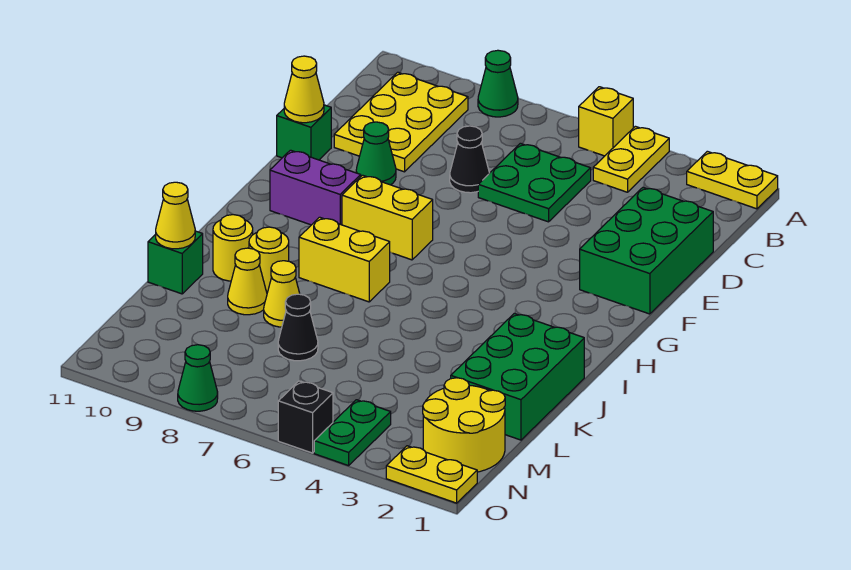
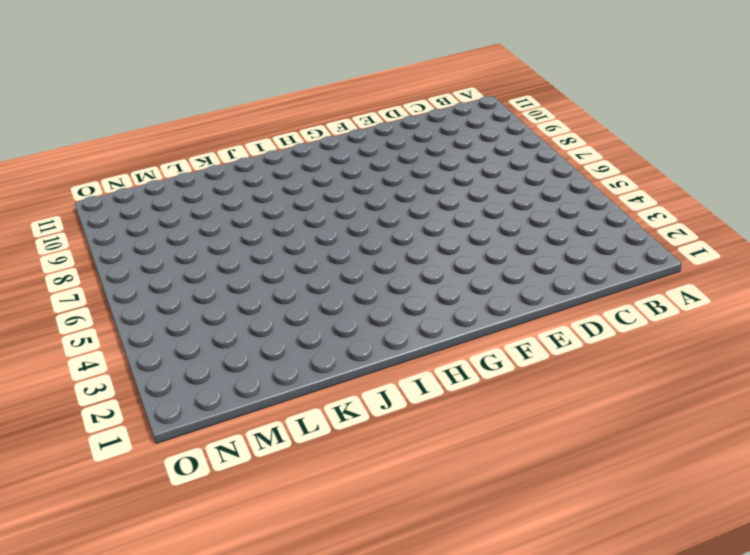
none -> yellow plate A1:A2 level 1
none -> yellow plate A4:B4 level 1
none -> yellow brick A5 level 1

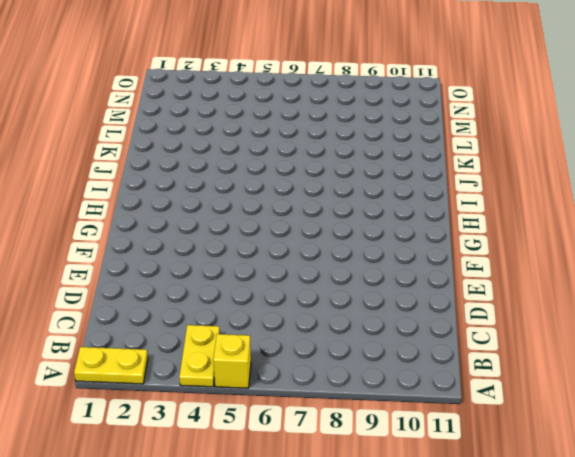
none -> green cone A8 level 1
none -> yellow plate B9:D10 level 1
none -> green plate C5:D6 level 1

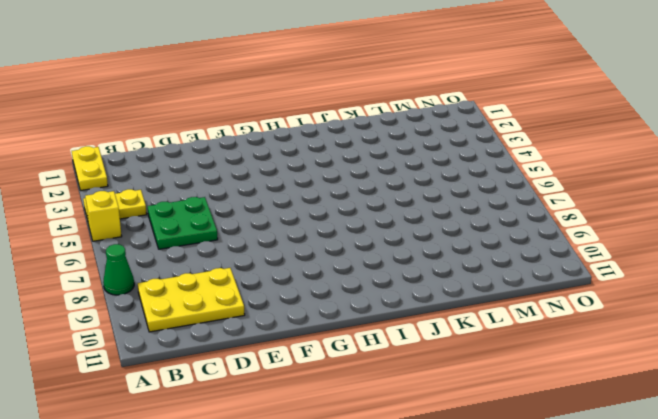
none -> green brick D1:F2 level 1
none -> black cone D7 level 1
none -> green cone E9 level 1

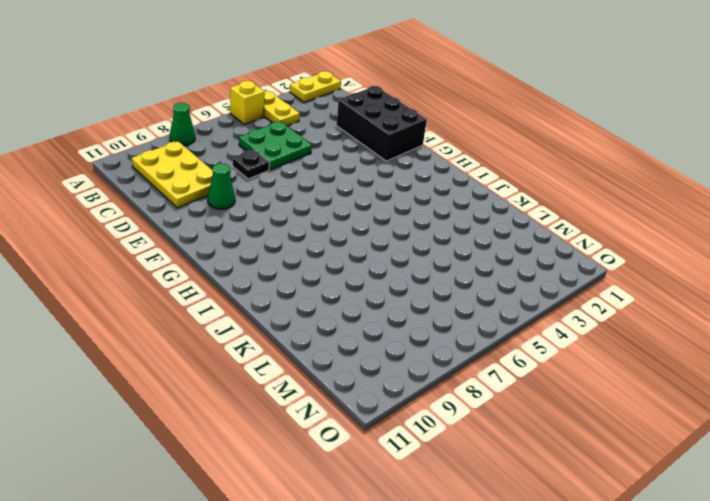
black brick D1:F2 level 1 -> green brick D1:F2 level 1
black plate D7 level 1 -> black cone D7 level 1
none -> green brick E11 level 1
none -> yellow brick G7:G8 level 1
none -> purple brick G9:G10 level 1

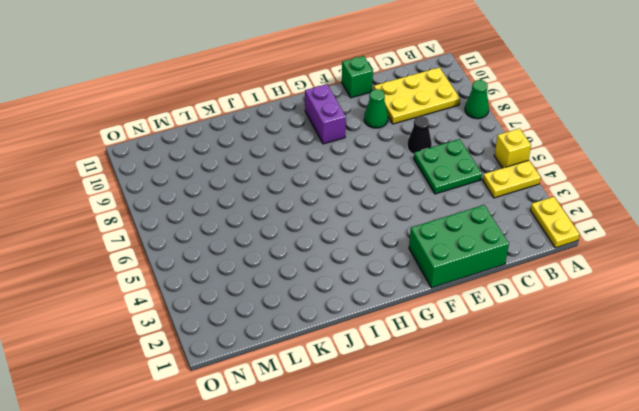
none -> yellow brick G7:G8 level 1
none -> yellow brick I7:I8 level 1
none -> green brick J1:L2 level 1

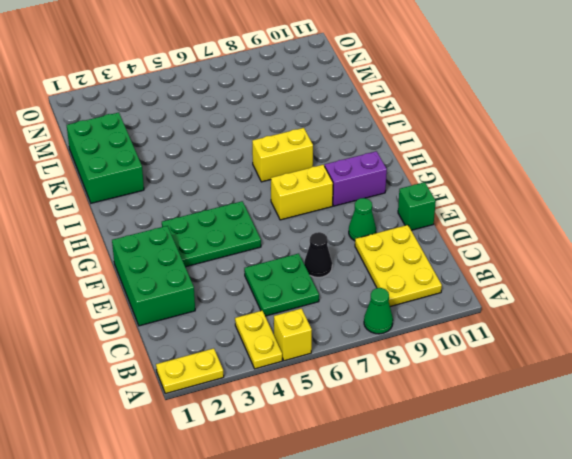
green plate F3:G5 level 1 -> none
none -> yellow round brick J9 level 1
none -> yellow round brick J10 level 1
none -> yellow cone K8 level 1

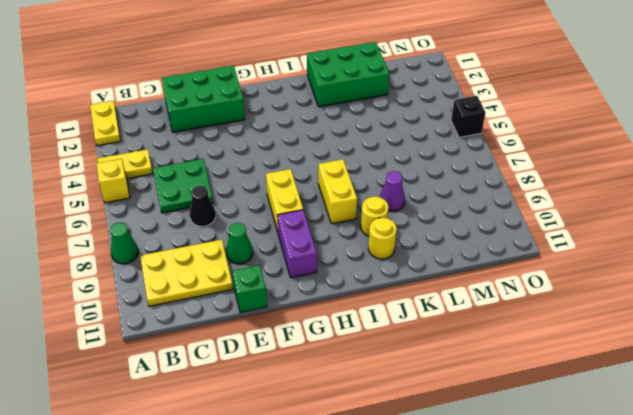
purple cone K8 level 1 -> yellow cone K8 level 1
none -> yellow cone K9 level 1
none -> green brick K11 level 1
none -> black cone L7 level 1

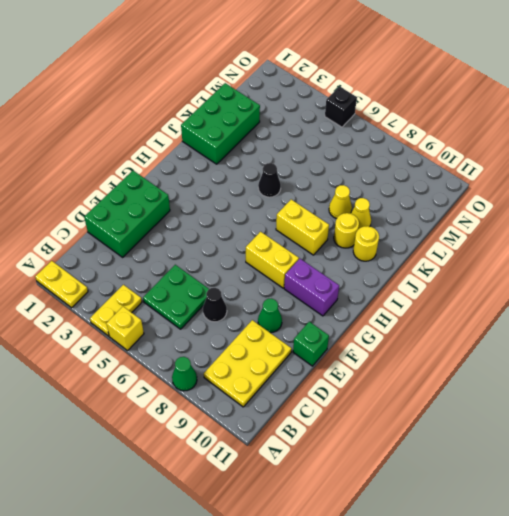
black cone J5 level 1 -> black cone L7 level 1
none -> green brick K11 level 1
none -> yellow round brick M1:N2 level 1
none -> green plate N4:O4 level 1

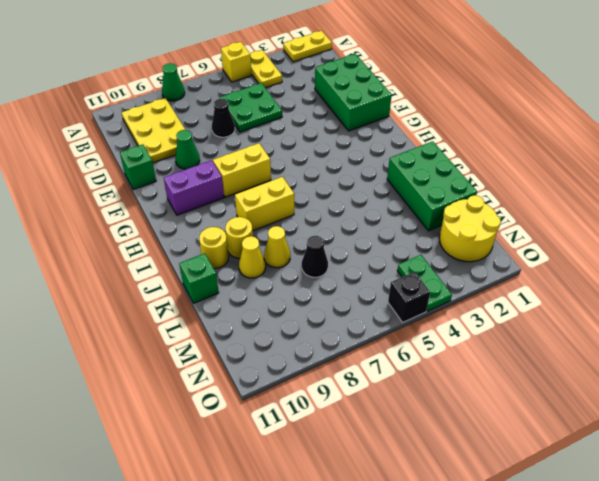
none -> yellow plate O1:O2 level 1
none -> green cone O8 level 1
none -> yellow cone E11 level 2

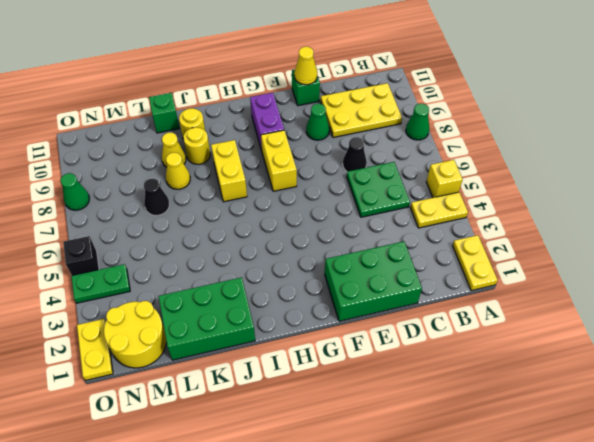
none -> yellow cone K11 level 2

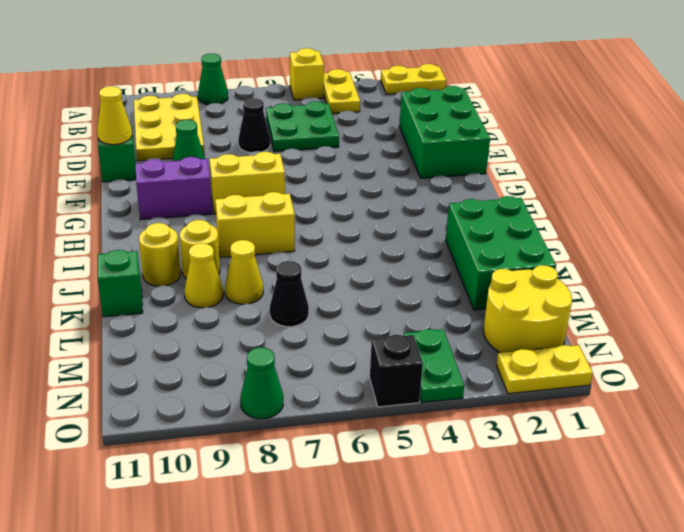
none -> yellow cone K11 level 2

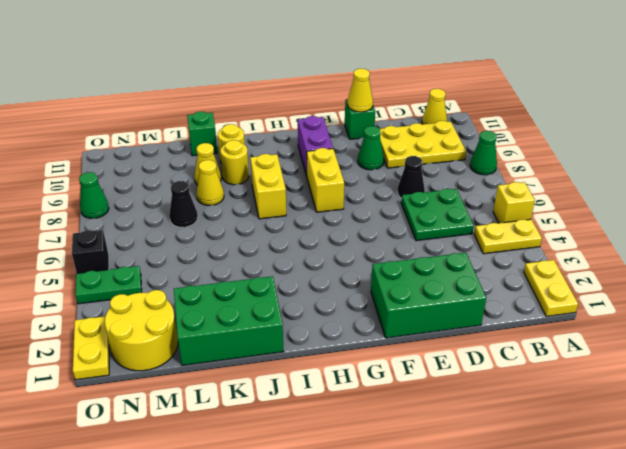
yellow cone B11 level 1 -> yellow cone K11 level 2

